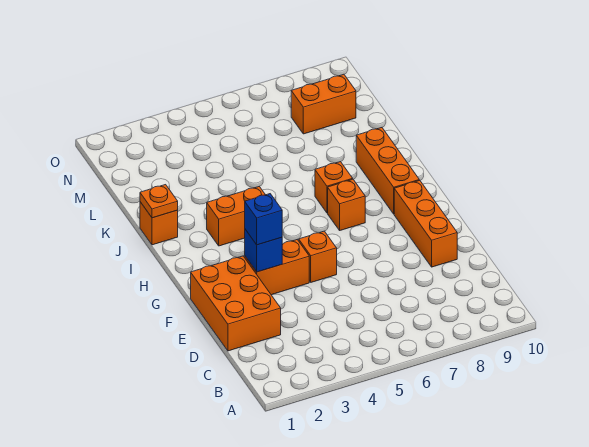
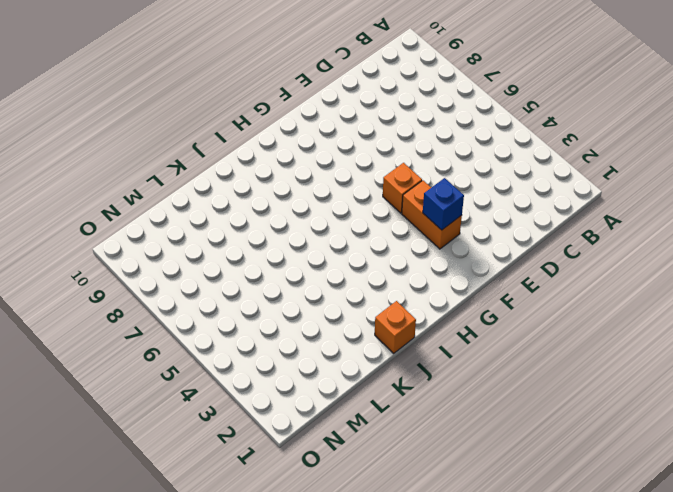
none -> orange brick D1:F2 level 1
none -> orange brick E9:G9 level 1
none -> orange brick H7 level 1

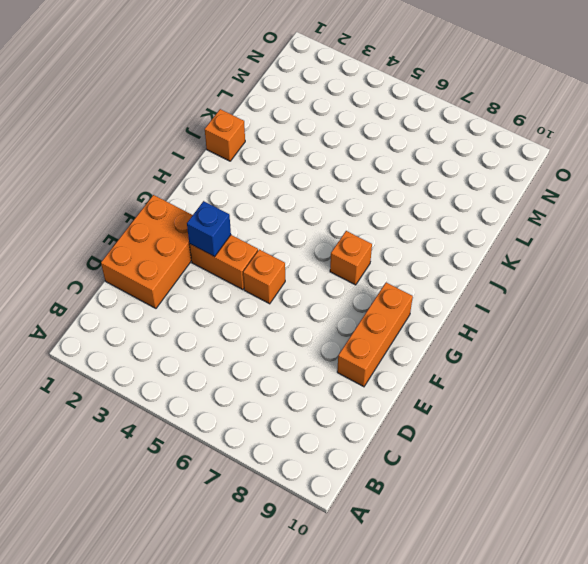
none -> orange brick H9:J9 level 1
none -> orange brick I3:I4 level 1
none -> orange brick I7 level 1

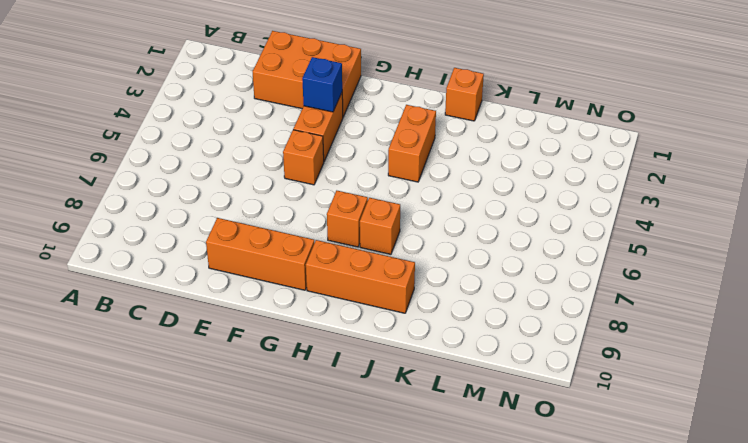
none -> orange brick M8:M9 level 1
none -> orange plate J1 level 2
none -> blue brick F3 level 3

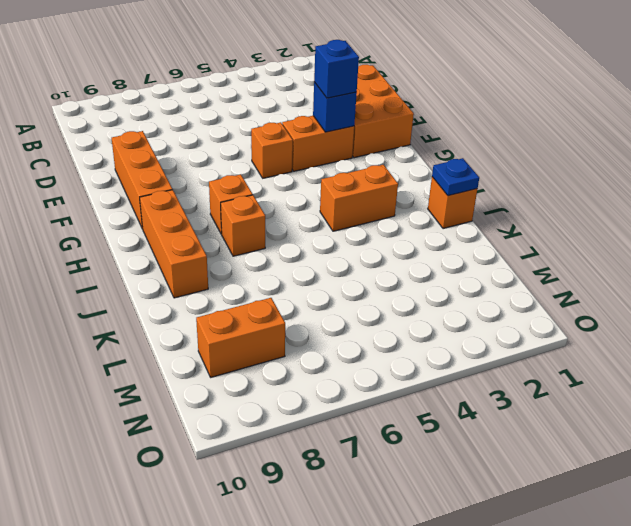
blue plate J1 level 2 -> orange plate J1 level 2

